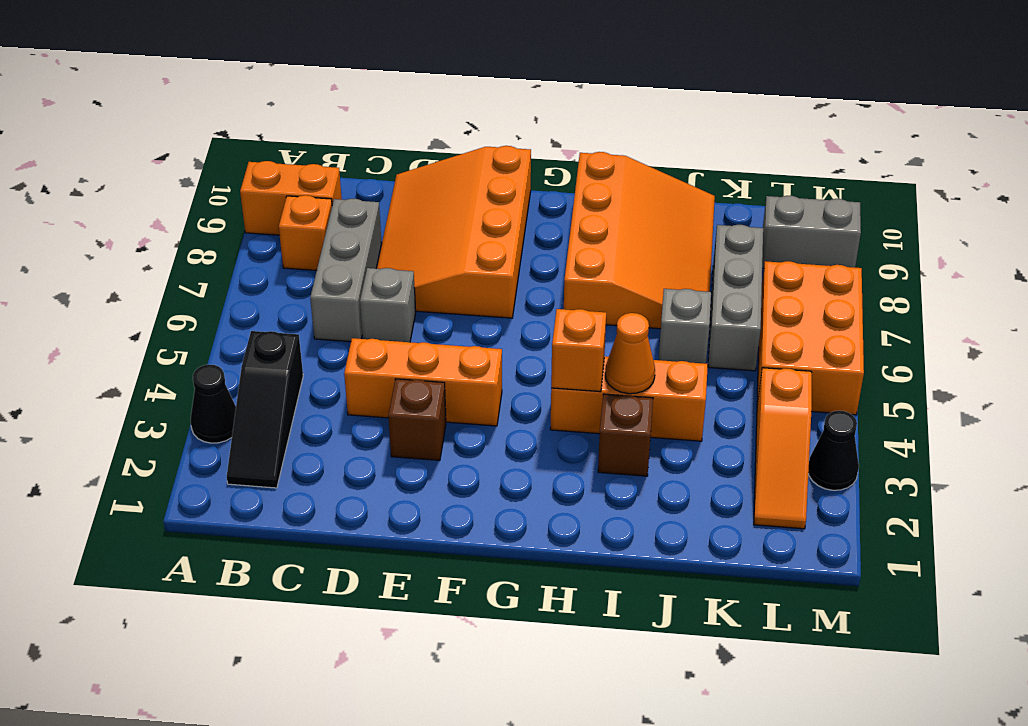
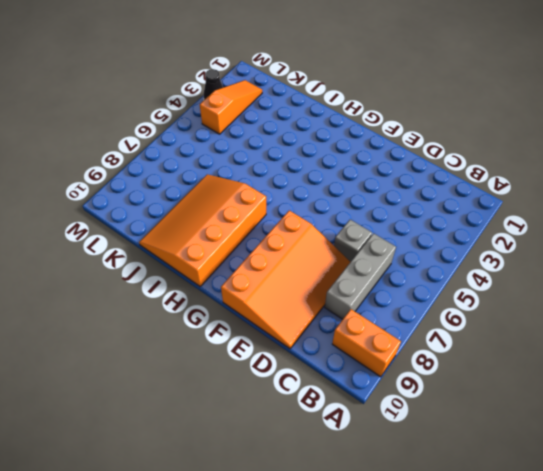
none -> black cone A3 level 1
none -> black slope B2:B4 level 1 top 4
none -> orange brick B8 level 1

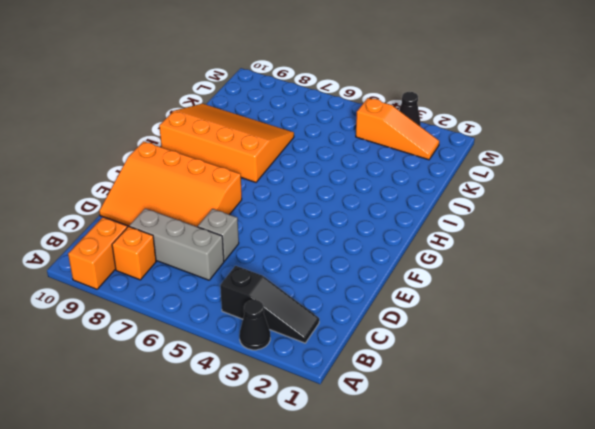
none -> orange brick D4:F4 level 1
none -> brown brick E3 level 1
none -> orange brick H4:J4 level 1

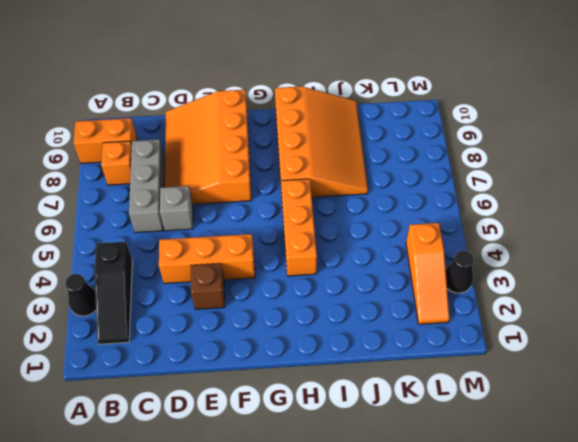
orange brick H4:H6 level 1 -> orange brick H4:J4 level 1
none -> brown brick I3 level 1
none -> grey brick J6 level 1
none -> grey brick K6:K8 level 1

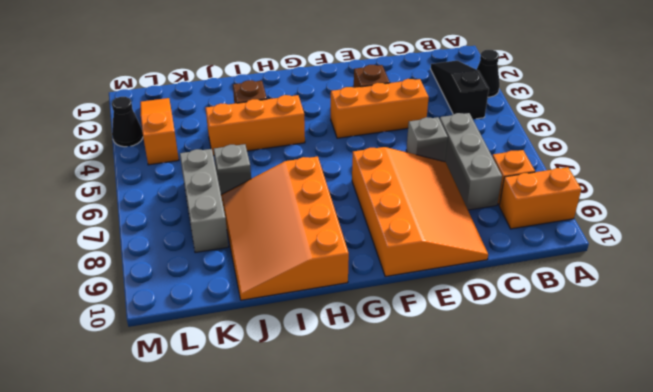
none -> orange brick L5:M7 level 1
none -> grey brick L9:M9 level 1
none -> orange brick H4 level 2

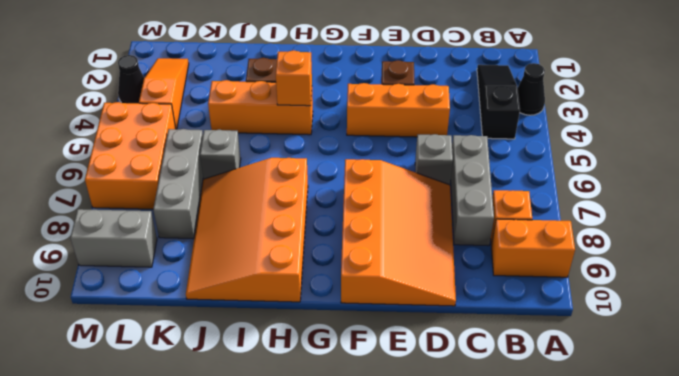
none -> orange cone I4 level 2

